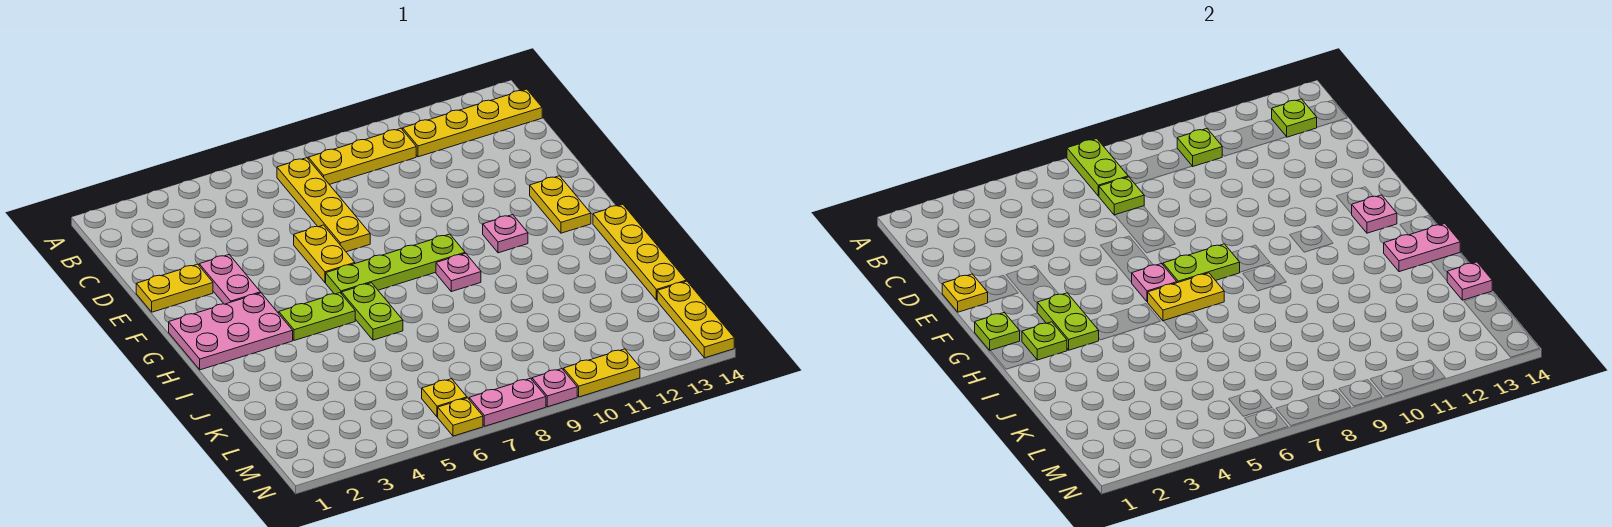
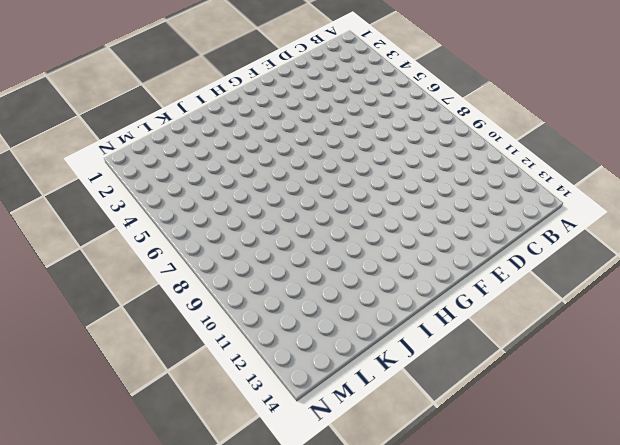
none -> yellow plate B7:E7 level 1
none -> yellow plate B8:B10 level 1
none -> yellow plate B11:B14 level 1
none -> yellow plate E1:E2 level 1

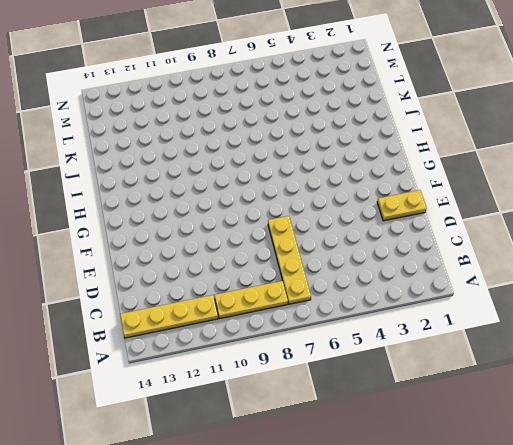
none -> pink plate E3:F3 level 1
none -> yellow plate E6:F6 level 1
none -> yellow plate F13:G13 level 1
none -> pink plate G1:H3 level 1

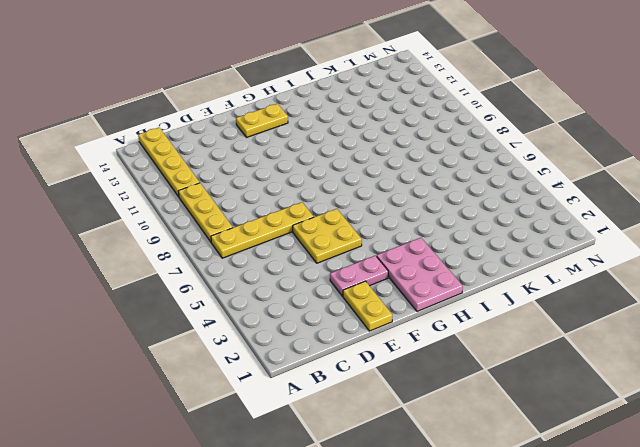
yellow plate E5:F6 level 1 -> yellow plate E6:F6 level 1
none -> lime plate G6:G9 level 1
none -> pink plate G11 level 1
none -> lime plate H4:H5 level 1
none -> lime plate H6:I6 level 1

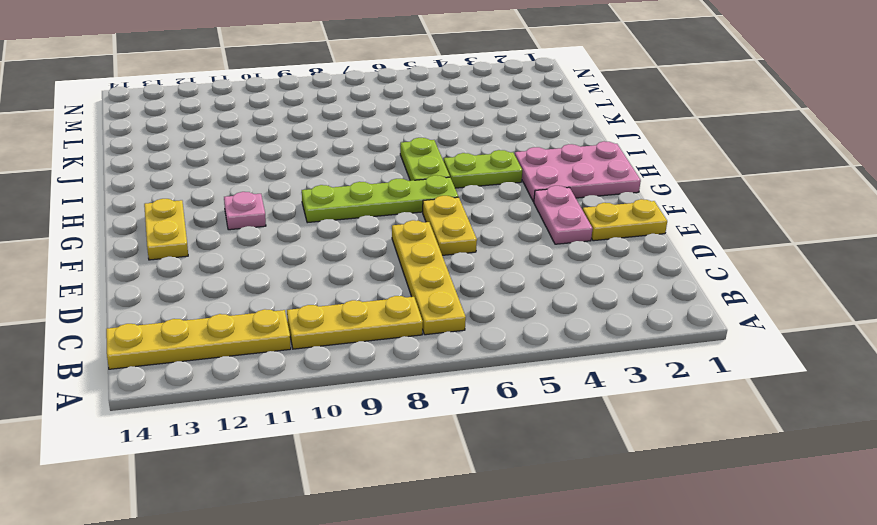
none -> pink plate H9 level 1
none -> yellow plate H14:K14 level 1
none -> yellow plate L14:N14 level 1
none -> yellow plate M6 level 1

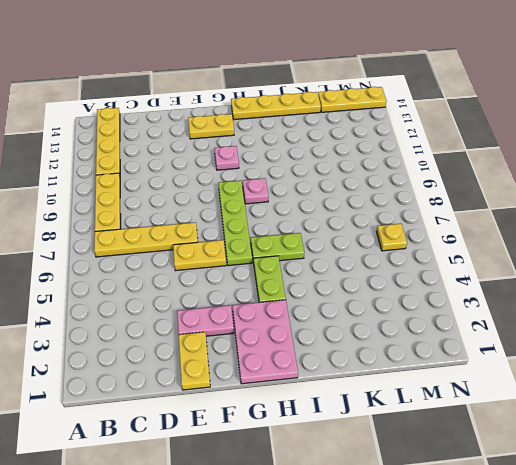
none -> yellow plate N6 level 1
none -> pink plate N7:N8 level 1
none -> pink plate N9 level 1
none -> yellow plate N10:N11 level 1

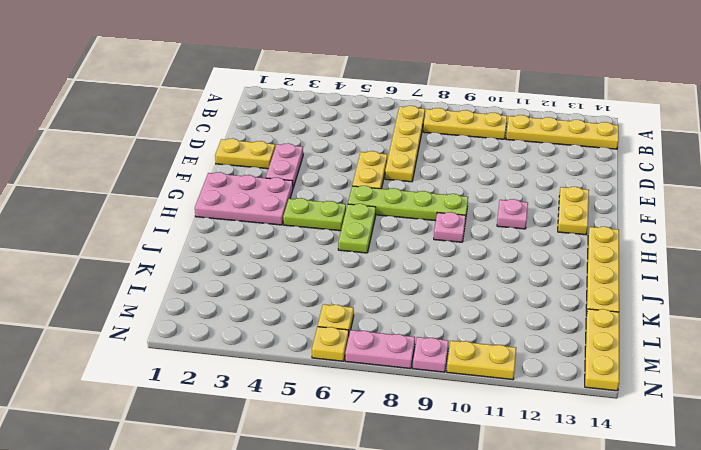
none -> lime plate A7:B7 level 2
none -> lime plate B10 level 2
none -> lime plate B13 level 2
none -> lime plate C7 level 2

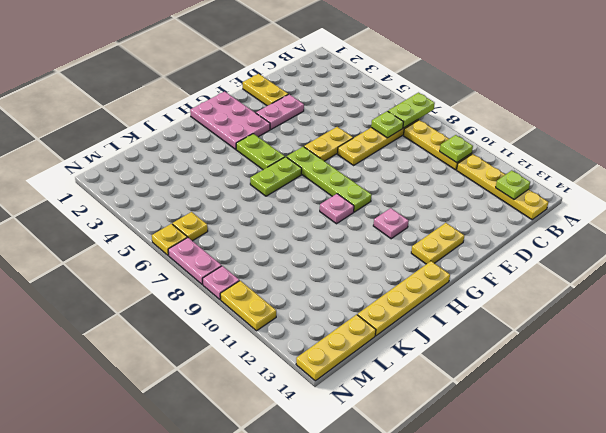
none -> yellow plate E1 level 2
none -> lime plate G1 level 2
none -> lime plate G3:H3 level 2
none -> pink plate G6 level 2

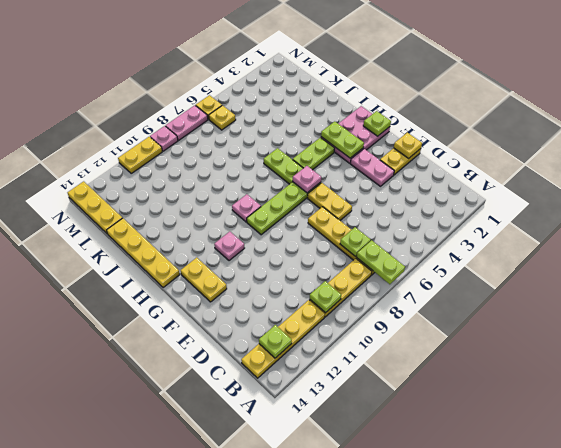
none -> lime plate G7:G8 level 2
none -> pink plate G13 level 2
none -> lime plate H2 level 2
none -> yellow plate H6:H7 level 2

